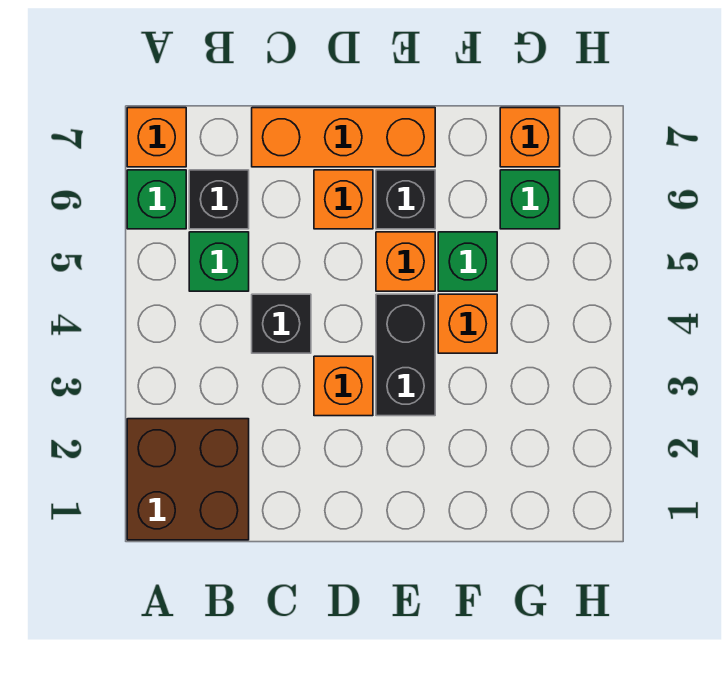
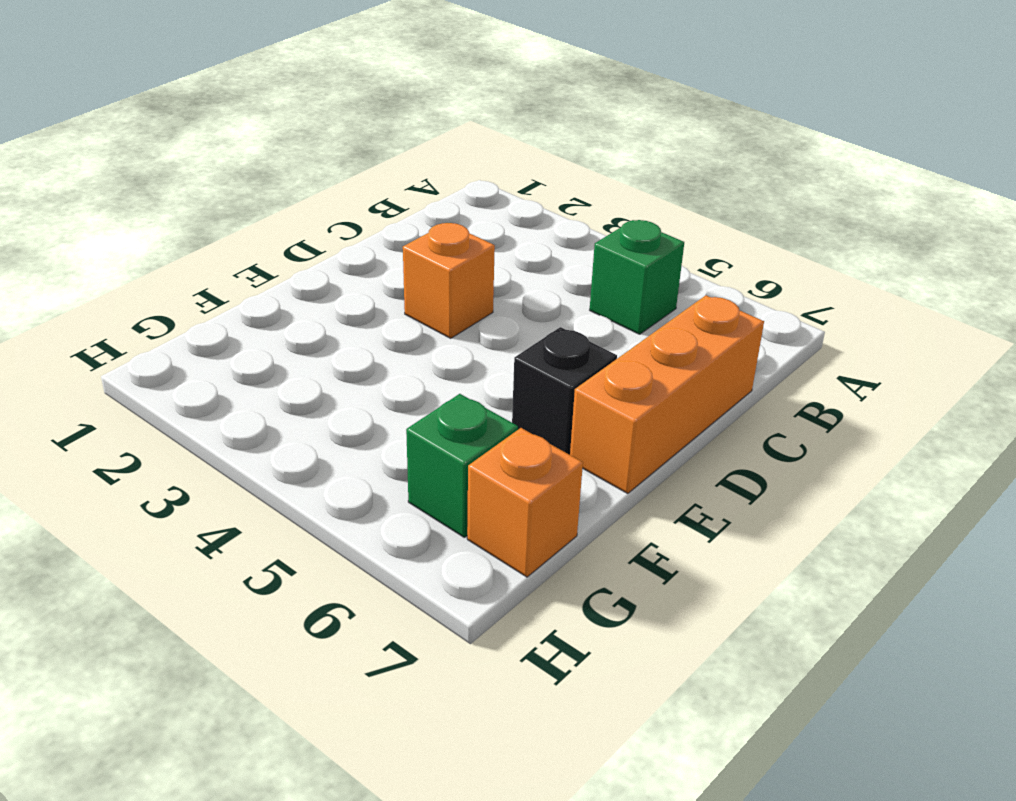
none -> brown brick A1:B2 level 1
none -> green brick A6 level 1
none -> orange brick A7 level 1

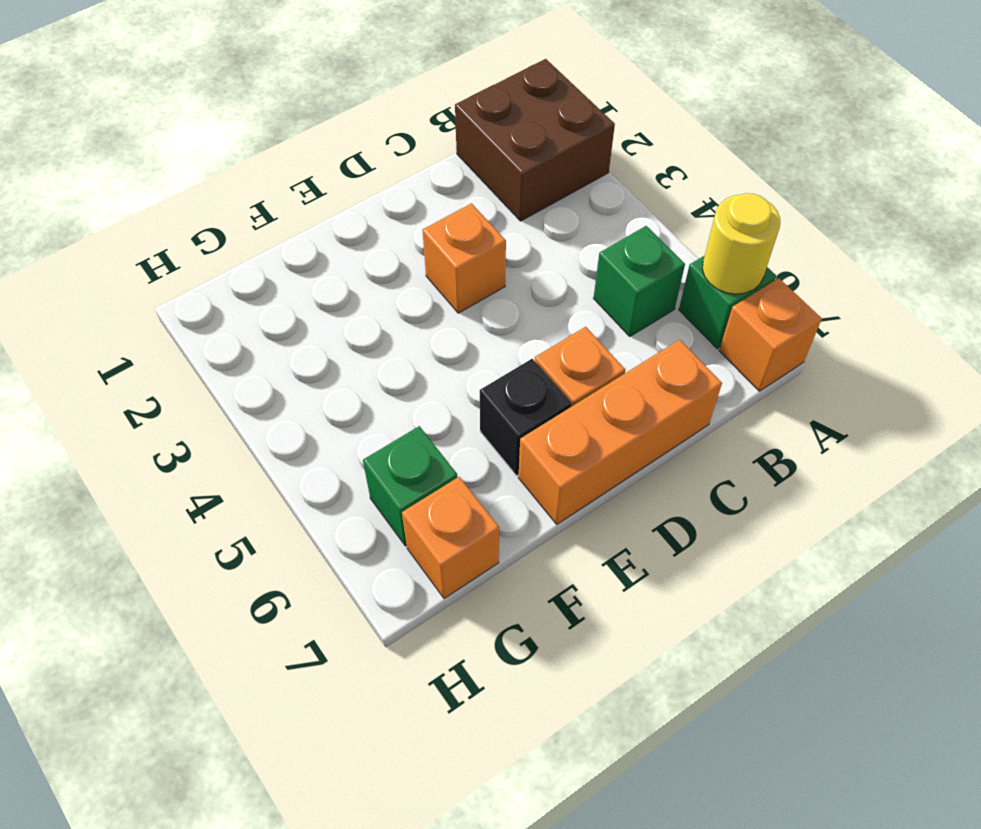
yellow round brick A6 level 2 -> none
none -> black brick B6 level 1
none -> black brick C4 level 1
none -> black brick E3:E4 level 1

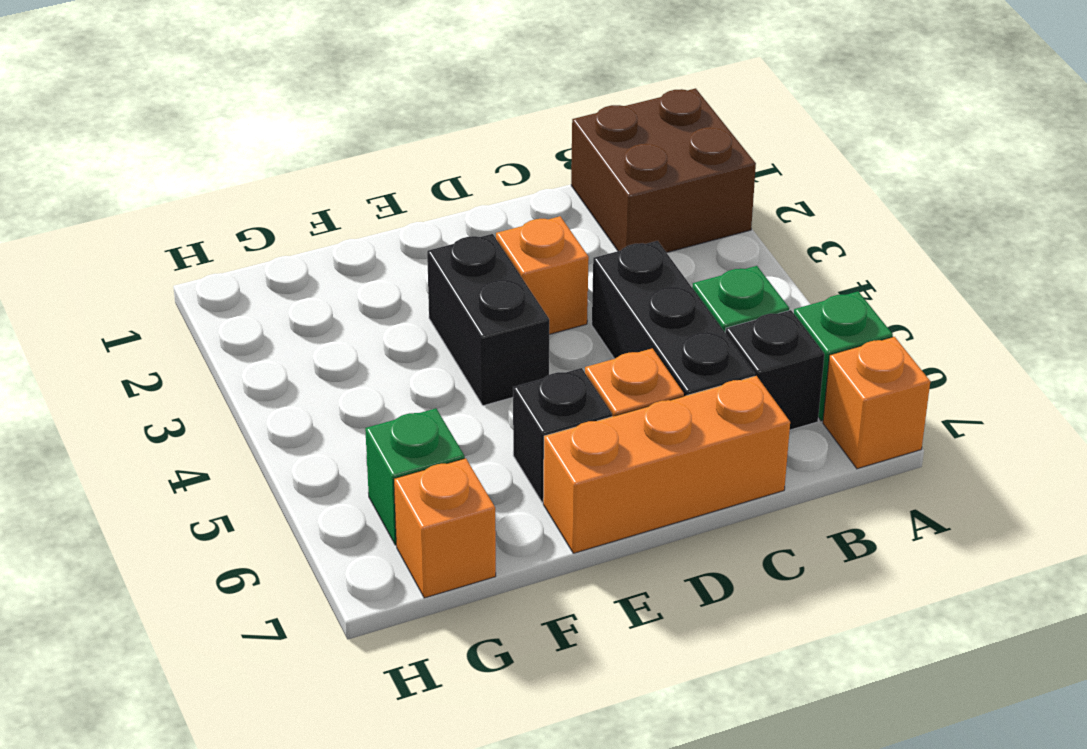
black brick C4:C6 level 1 -> black brick C4 level 1
none -> orange brick E5 level 1
none -> orange brick F4 level 1
none -> green brick F5 level 1

